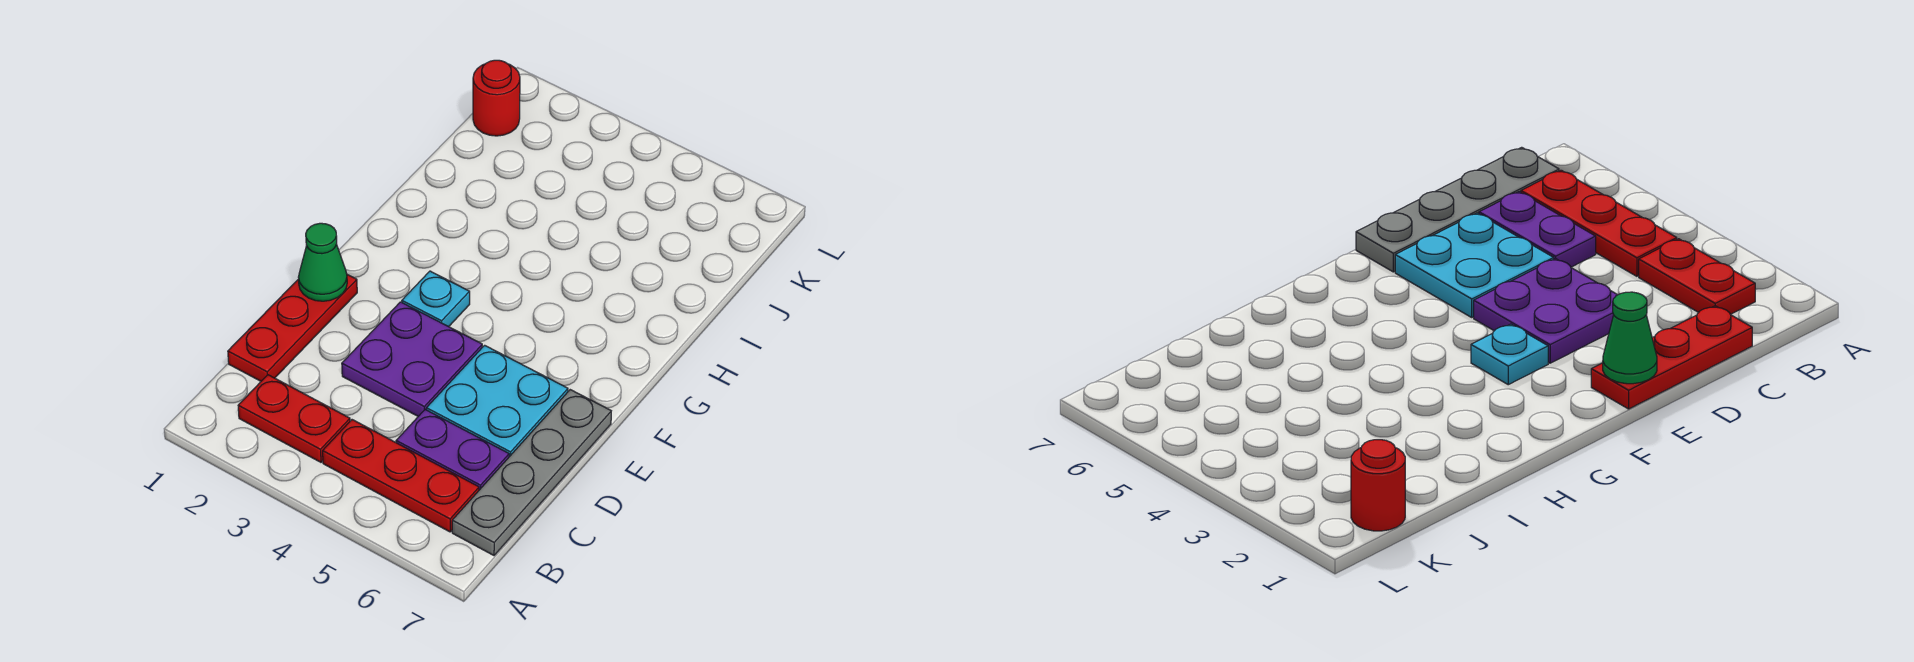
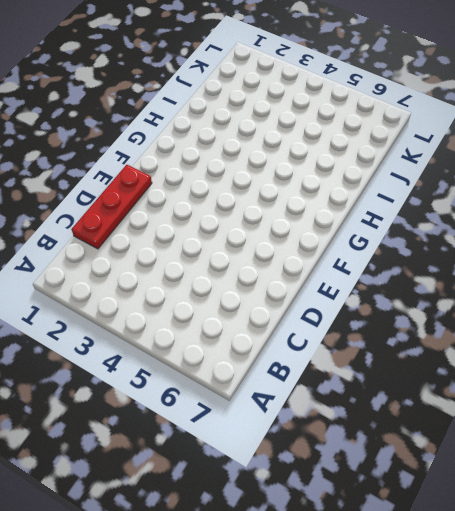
none -> red plate B2:B3 level 1
none -> red plate B4:B6 level 1

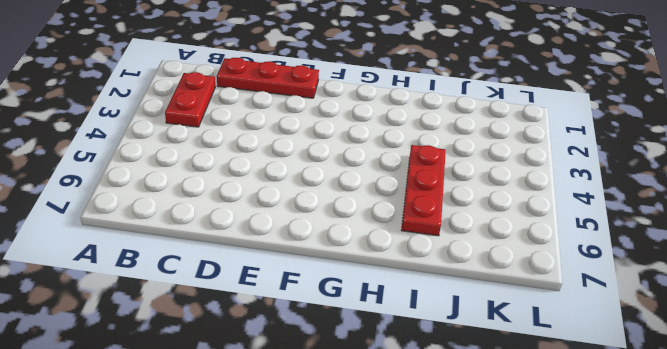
red plate I4:I6 level 1 -> red plate B4:B6 level 1
none -> grey plate B7:E7 level 1
none -> purple plate C5:C6 level 1

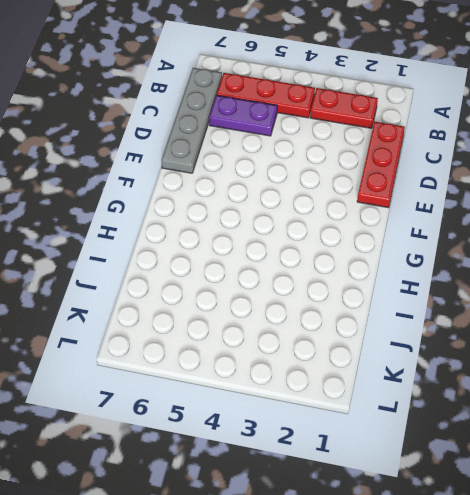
none -> purple plate D3:E4 level 1
none -> cyan plate D5:E6 level 1

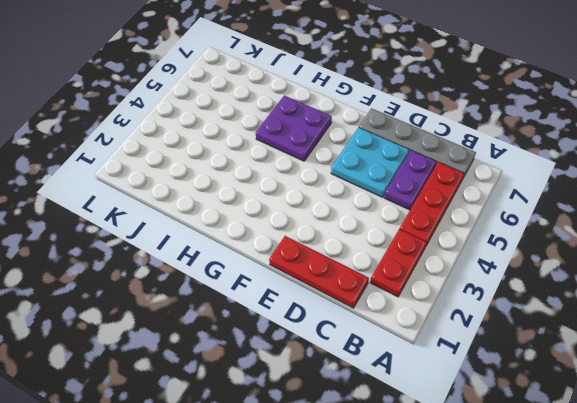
purple plate G5:H6 level 1 -> purple plate D3:E4 level 1
none -> cyan plate F3 level 1
none -> red round brick K1 level 1

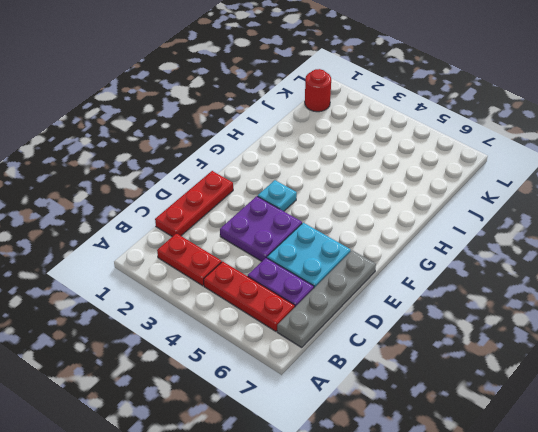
none -> green cone E1 level 2

